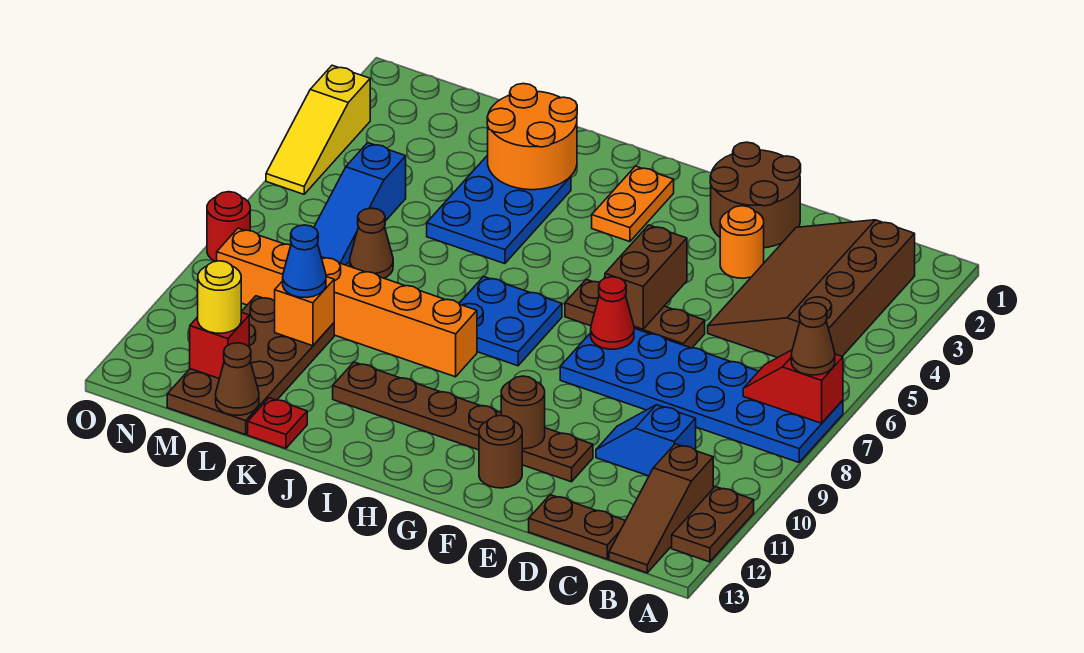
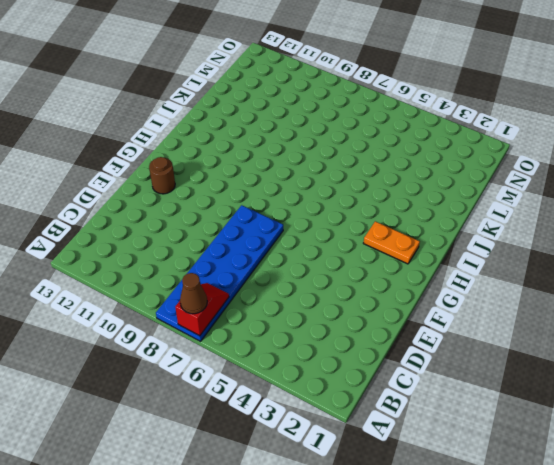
none -> brown plate A11:A12 level 1
none -> brown slope B2:D5 level 1 top B
none -> brown slope B11:B13 level 1 top 11
none -> blue slope C10:D10 level 1 top C

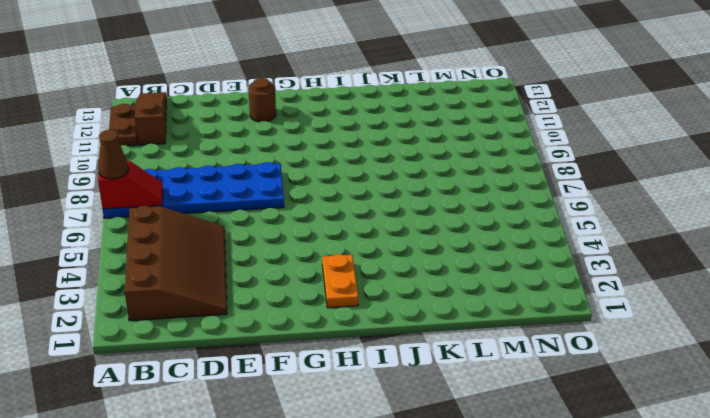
none -> blue slope C10:D10 level 1 top C
none -> brown plate C13:D13 level 1
none -> brown round brick E1:F2 level 1
none -> orange round brick E3 level 1

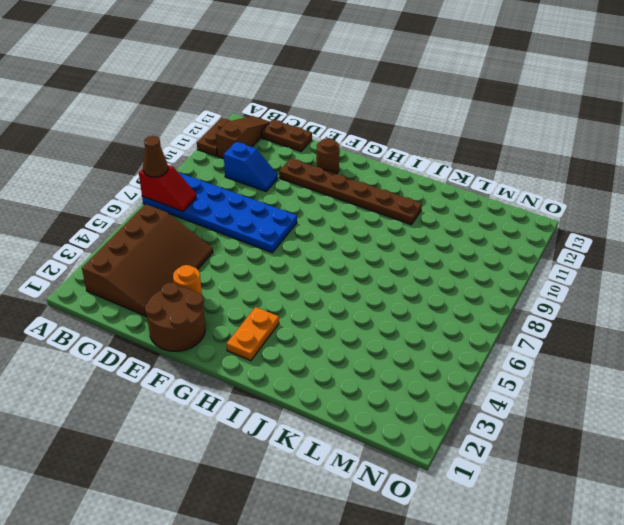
none -> brown plate E6:G6 level 1
none -> blue plate H7:I8 level 1
none -> orange brick I9:N9 level 1
none -> blue plate J3:K5 level 1

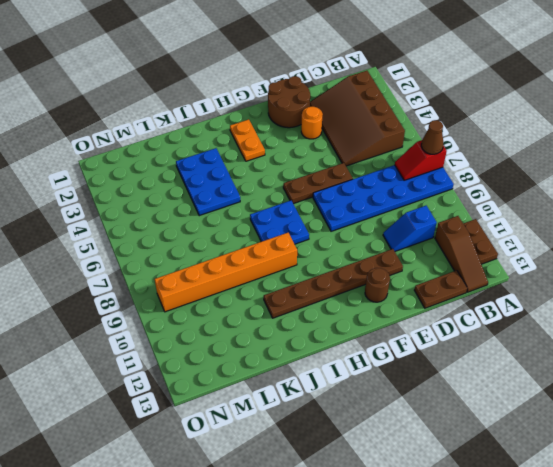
none -> red plate K13 level 1
none -> brown cone L7 level 1
none -> brown plate L10:M13 level 1
none -> blue slope M5:M7 level 1 top 5

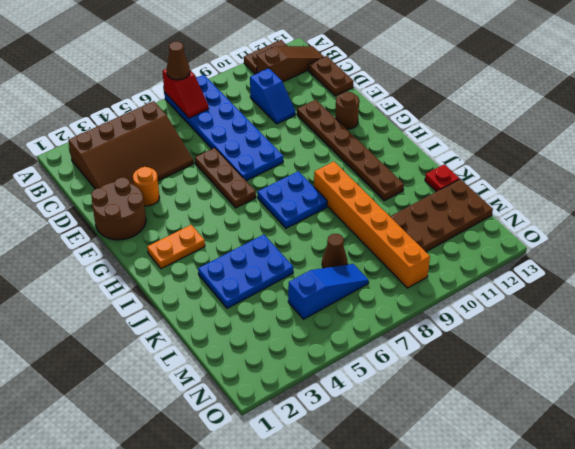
none -> yellow slope O3:O5 level 1 top 3
none -> red round brick O8 level 1
none -> brown brick F5:F6 level 2
none -> red cone F7 level 2

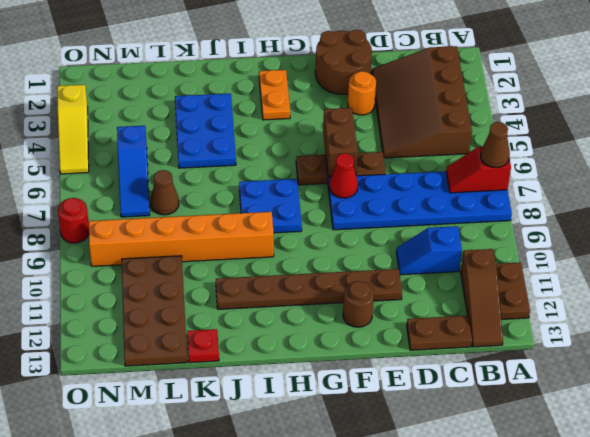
none -> brown round brick F11 level 2
none -> orange round brick J2:K3 level 2
none -> orange brick L10 level 2
none -> brown cone L13 level 2

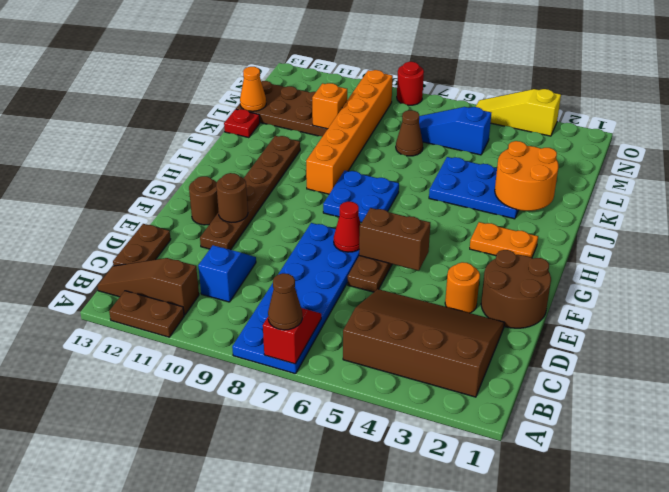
orange cone L13 level 2 -> brown cone L13 level 2
none -> red brick M12 level 2
none -> blue cone L10 level 3
none -> yellow round brick M12 level 3

